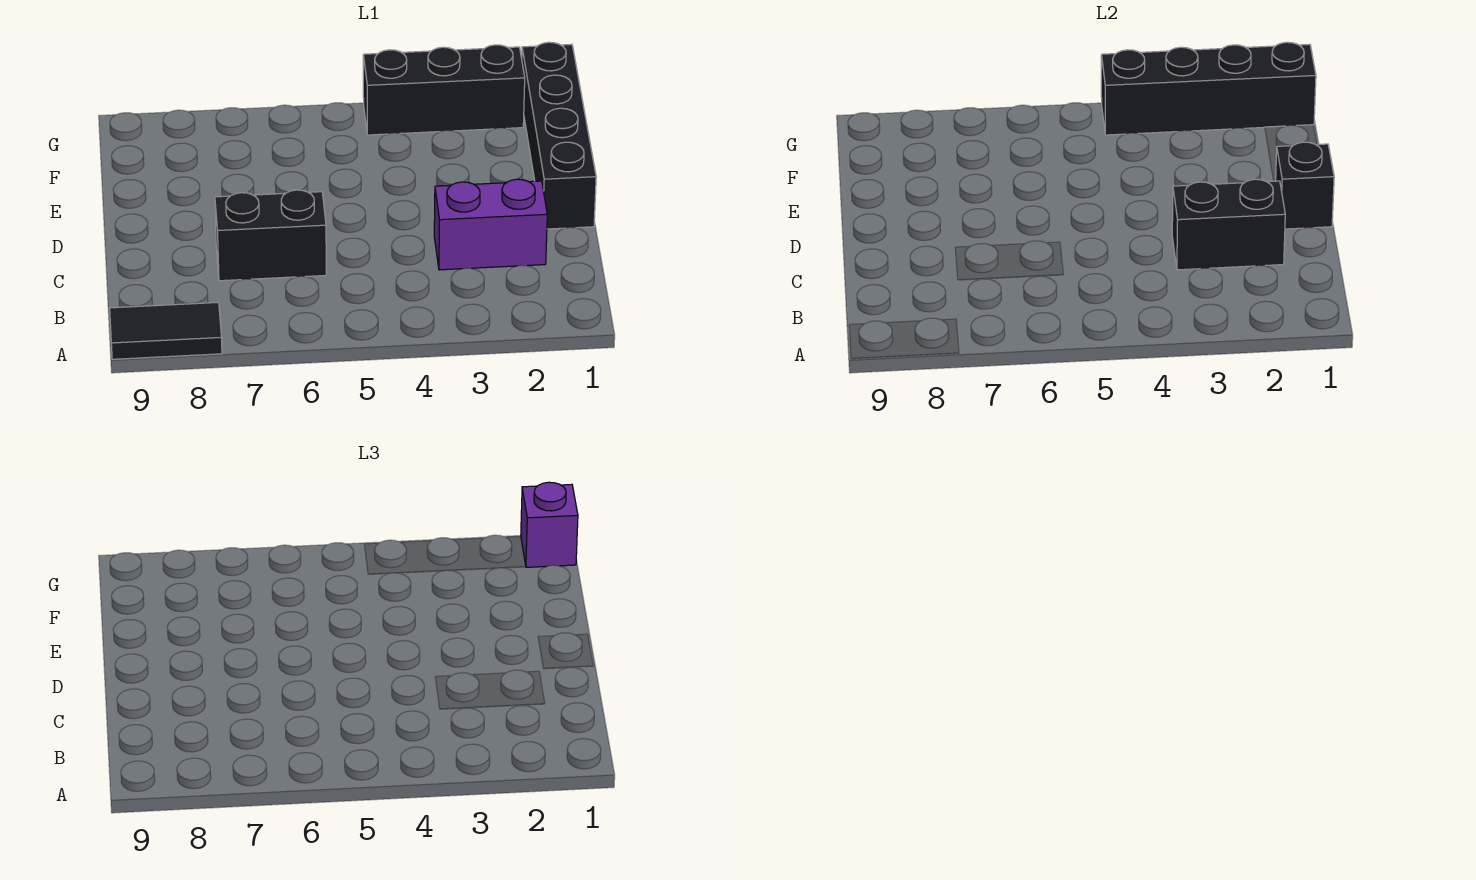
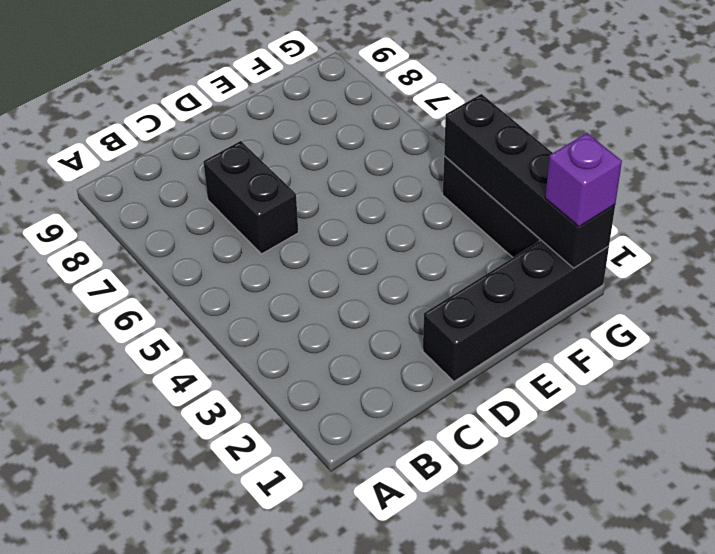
none -> black tile A8:A9 level 1
none -> purple brick C2:C3 level 1

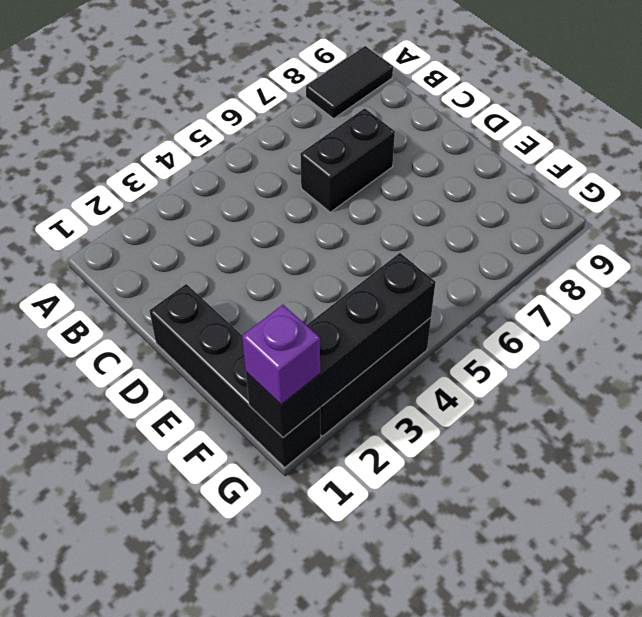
none -> purple brick C2:C3 level 1
none -> black brick C2:C3 level 2

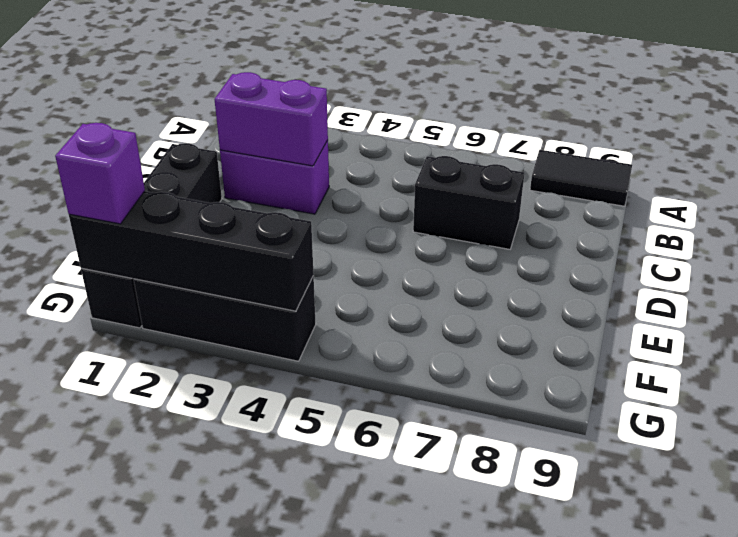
purple brick C2:C3 level 2 -> black brick C2:C3 level 2
none -> black brick D1 level 2

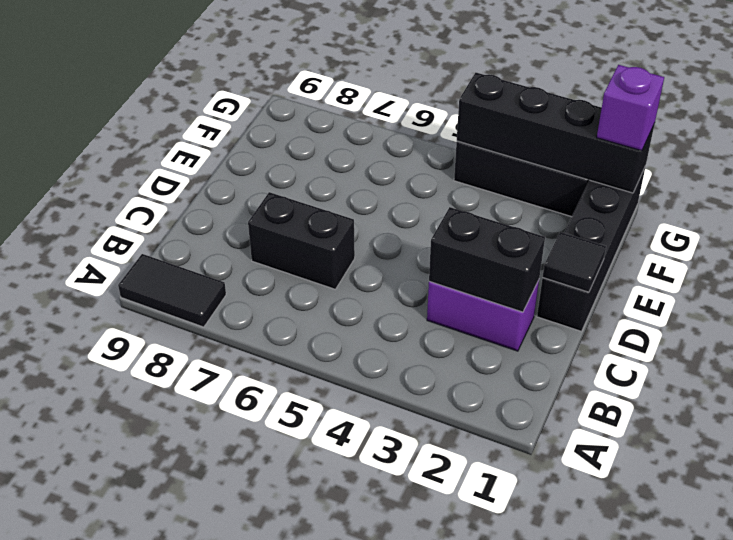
black tile D1 level 2 -> black brick D1 level 2

